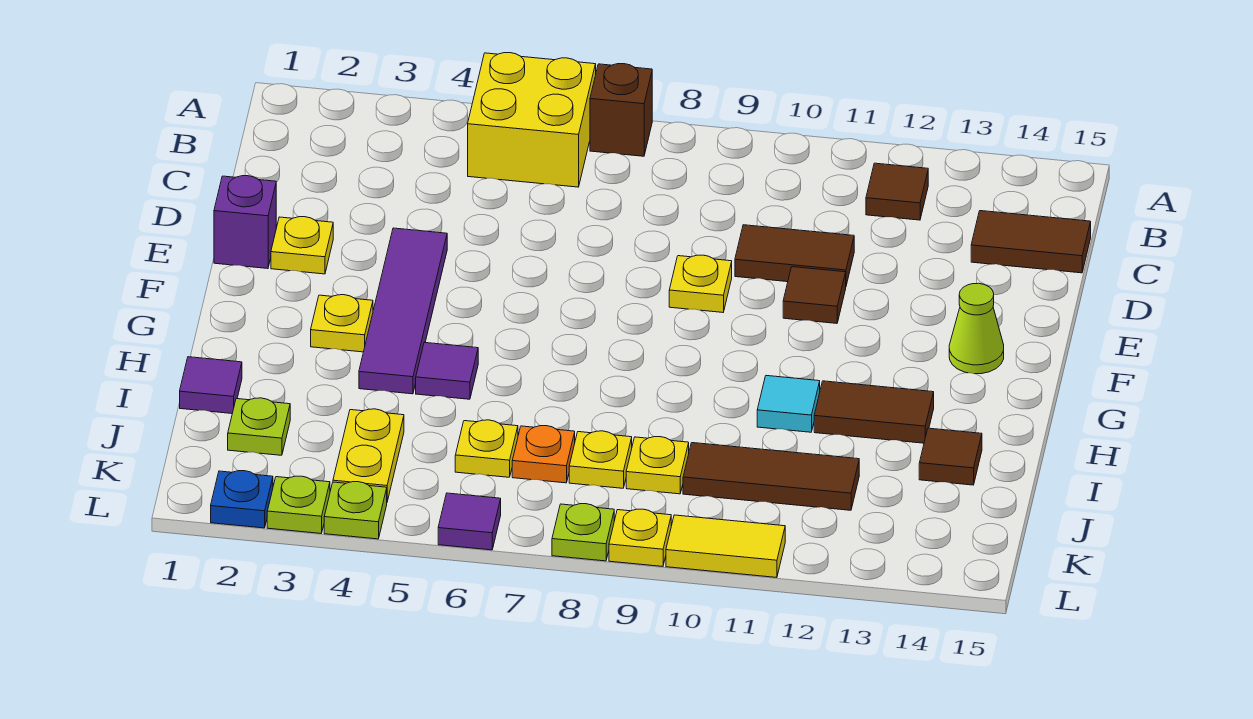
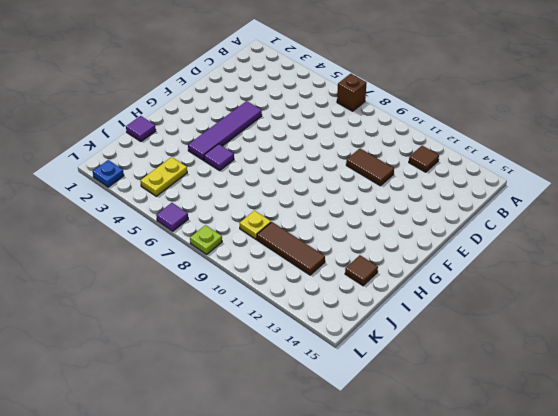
none -> yellow brick A5:B6 level 1
none -> brown tile C14:C15 level 1
none -> purple brick E1 level 1
none -> yellow plate E2 level 1

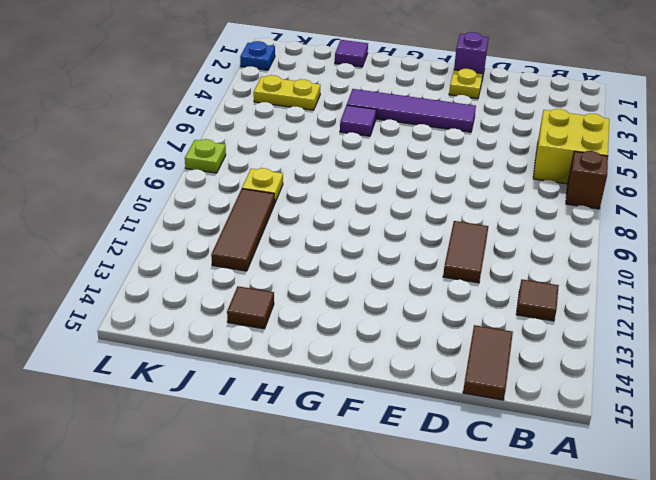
none -> yellow plate E9 level 1
none -> brown tile E11 level 1
none -> lime cone F14 level 1
none -> yellow plate G3 level 1

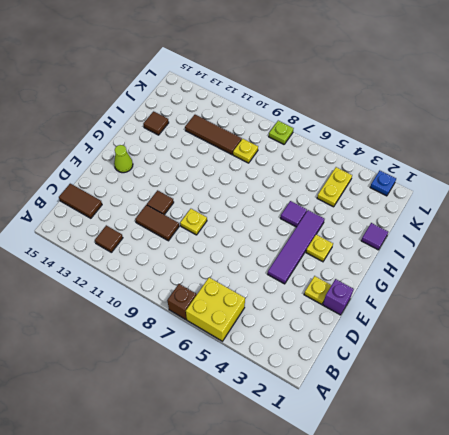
none -> cyan tile H11 level 1
none -> brown tile H12:H13 level 1
none -> lime plate J2 level 1
none -> yellow plate J6 level 1

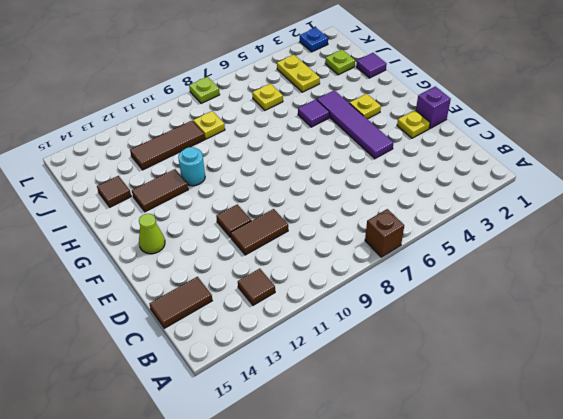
cyan round brick H11 level 1 -> cyan tile H11 level 1
none -> yellow brick A5:B6 level 1
none -> yellow plate E9 level 1
none -> orange plate J7 level 1
none -> yellow plate J8 level 1

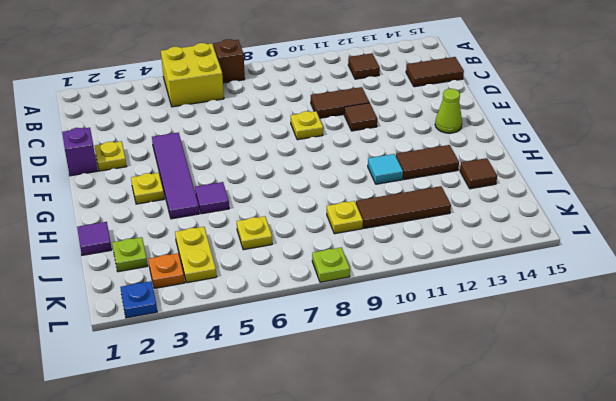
orange plate K3 level 1 -> orange plate J7 level 1
none -> yellow plate J8 level 1
none -> lime plate L3 level 1
none -> lime plate L4 level 1
none -> purple tile L6 level 1

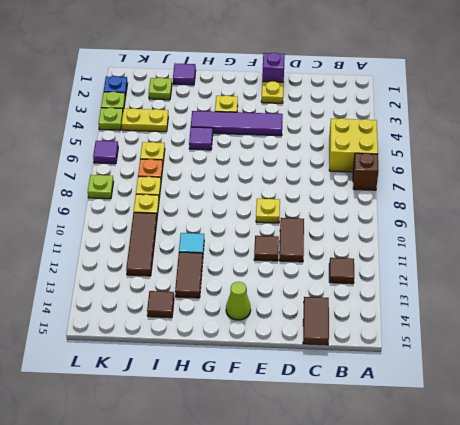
none -> yellow plate L9 level 1
none -> yellow tile L10:L11 level 1

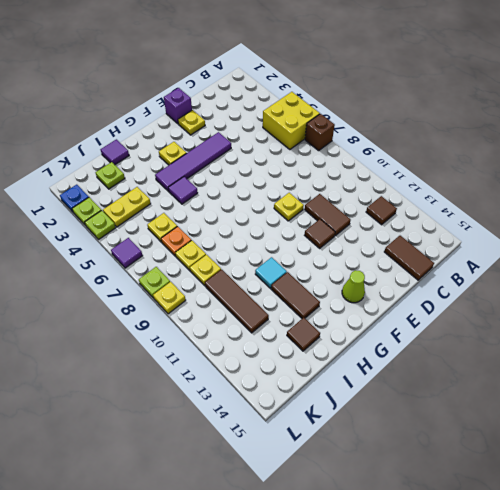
none -> yellow tile L10:L11 level 1

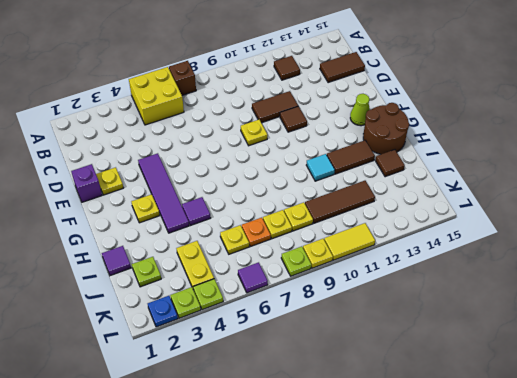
brown round brick G14:H15 level 1 -> none

